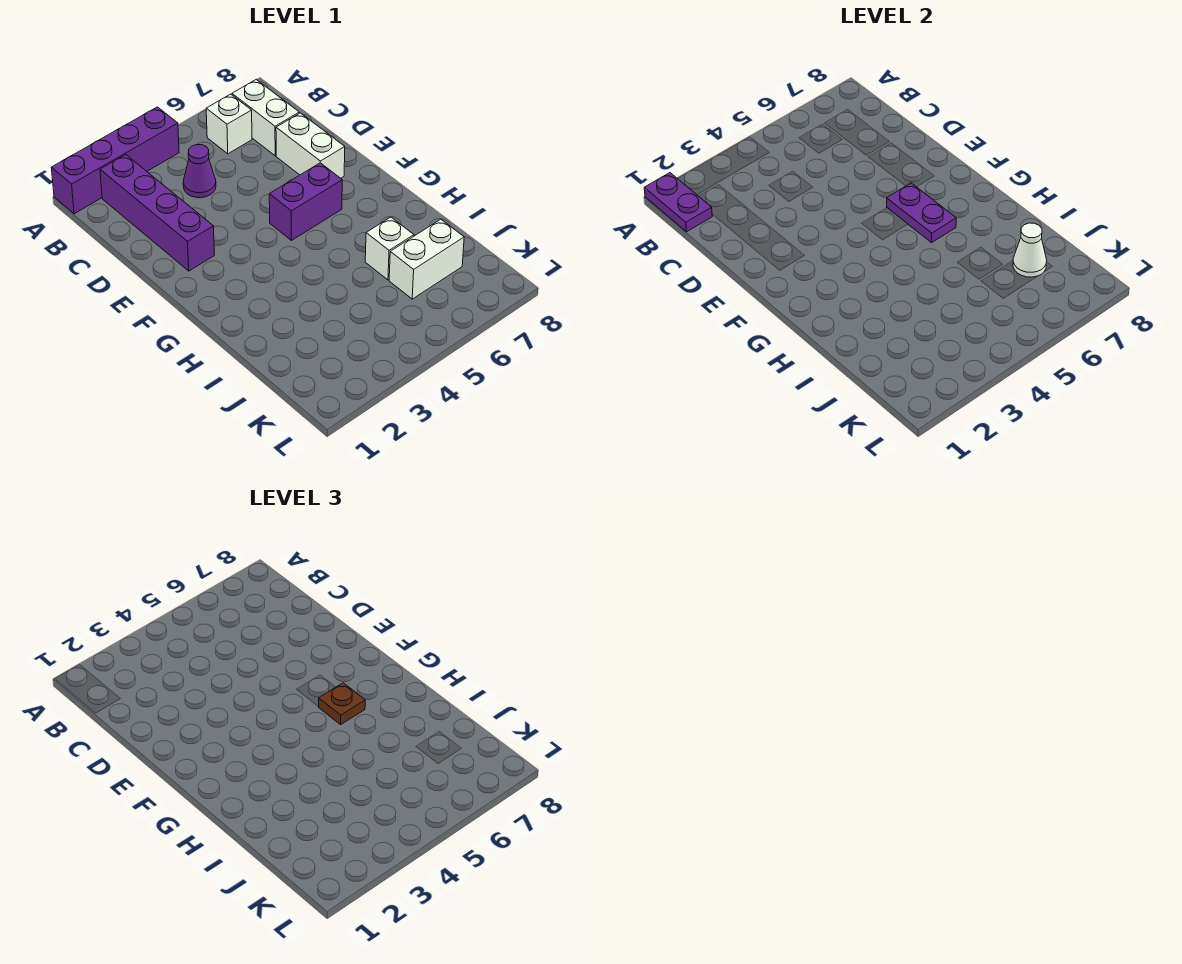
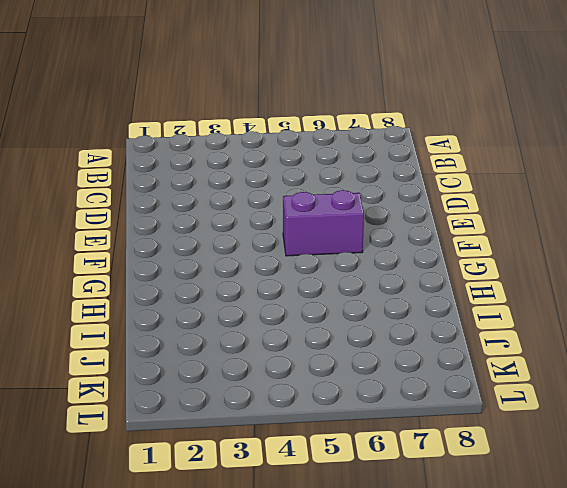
none -> purple brick A1:A4 level 1
none -> purple brick B2:E2 level 1
none -> white brick B6 level 1

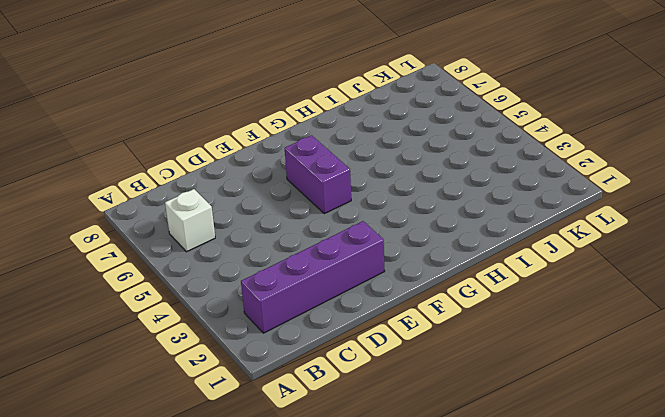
none -> purple brick A1:A4 level 1
none -> white brick B7:C7 level 1
none -> purple cone C4 level 1

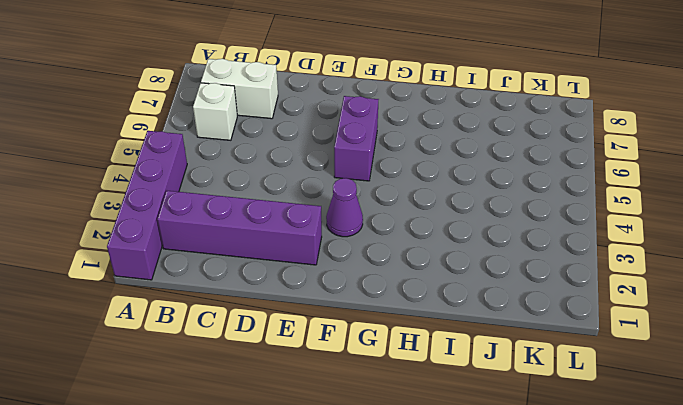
purple cone F3 level 1 -> purple cone C4 level 1
none -> white brick D7:E7 level 1
none -> white brick I6 level 1
none -> white brick J6:J7 level 1

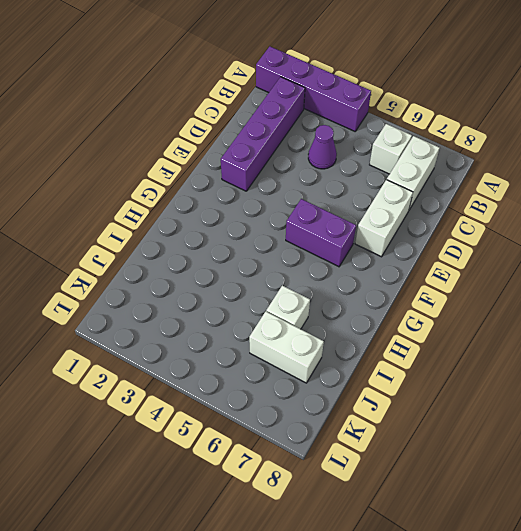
none -> purple plate A1:B1 level 2
none -> purple plate F6:G6 level 2
none -> white cone J7 level 2

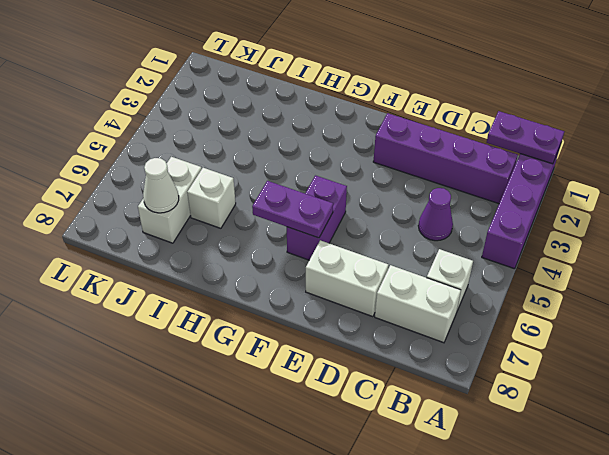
none -> brown plate G6 level 3

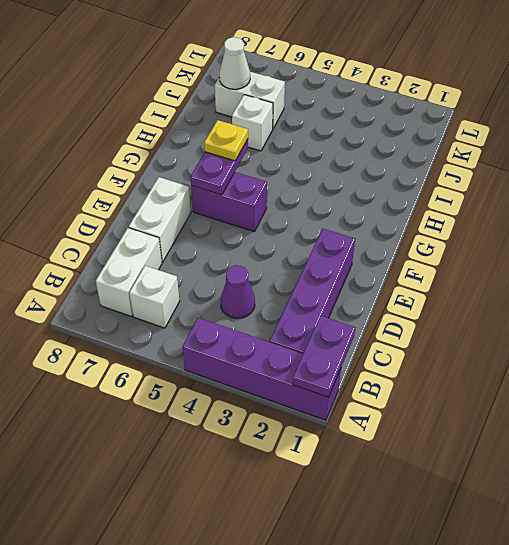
yellow plate G6 level 3 -> brown plate G6 level 3

